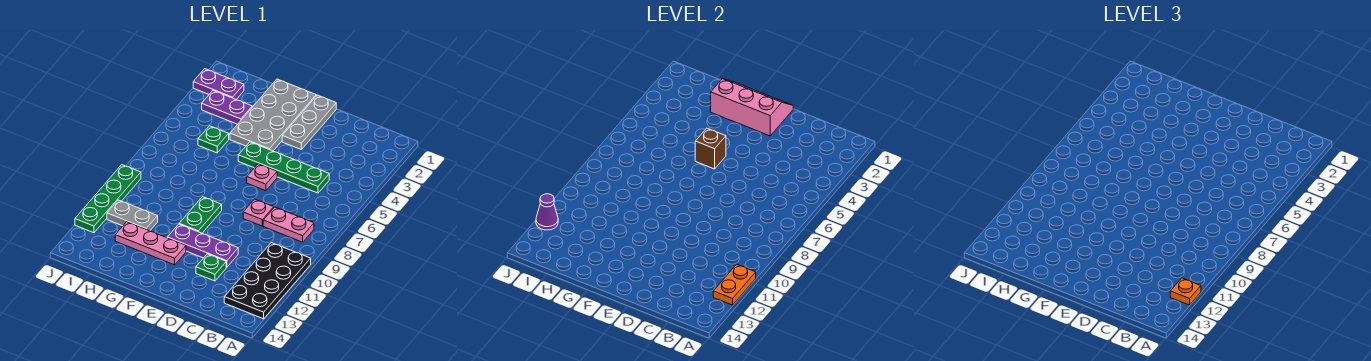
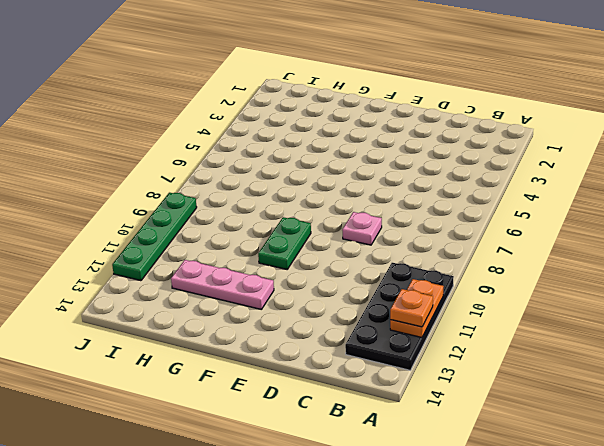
none -> pink plate B8:C8 level 1
none -> green plate C5:F5 level 1
none -> purple plate D11:F11 level 1

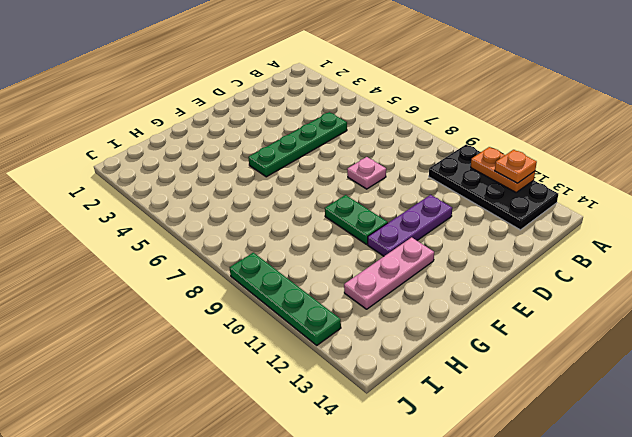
none -> pink plate B8:C8 level 1
none -> green plate D12 level 1
none -> grey plate E1:E3 level 1

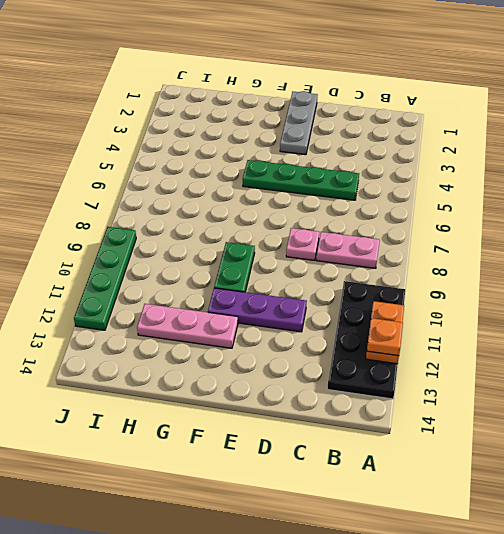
none -> green plate D12 level 1
none -> pink plate E6 level 1
none -> grey plate F1:G4 level 1

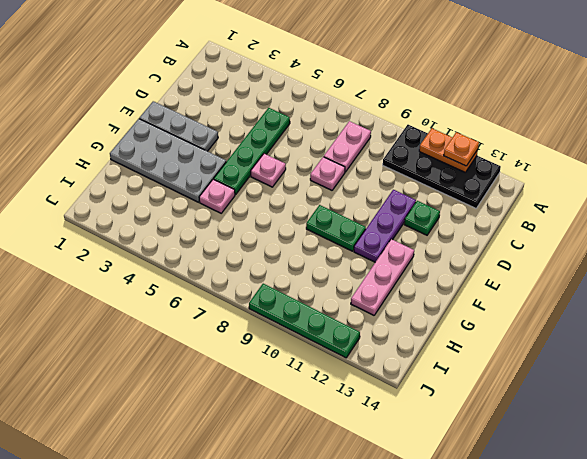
pink plate G5 level 1 -> none
none -> purple plate H3:I3 level 1
none -> green plate H5 level 1
none -> grey plate H11:I11 level 1

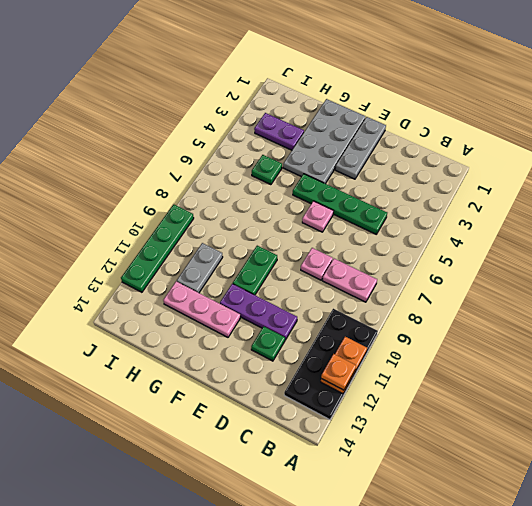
grey plate H10:H11 level 1 -> grey plate H11:I11 level 1
none -> purple plate I2:J2 level 1
none -> pink slope E1:G2 level 2 top 2
none -> brown brick F5 level 2

